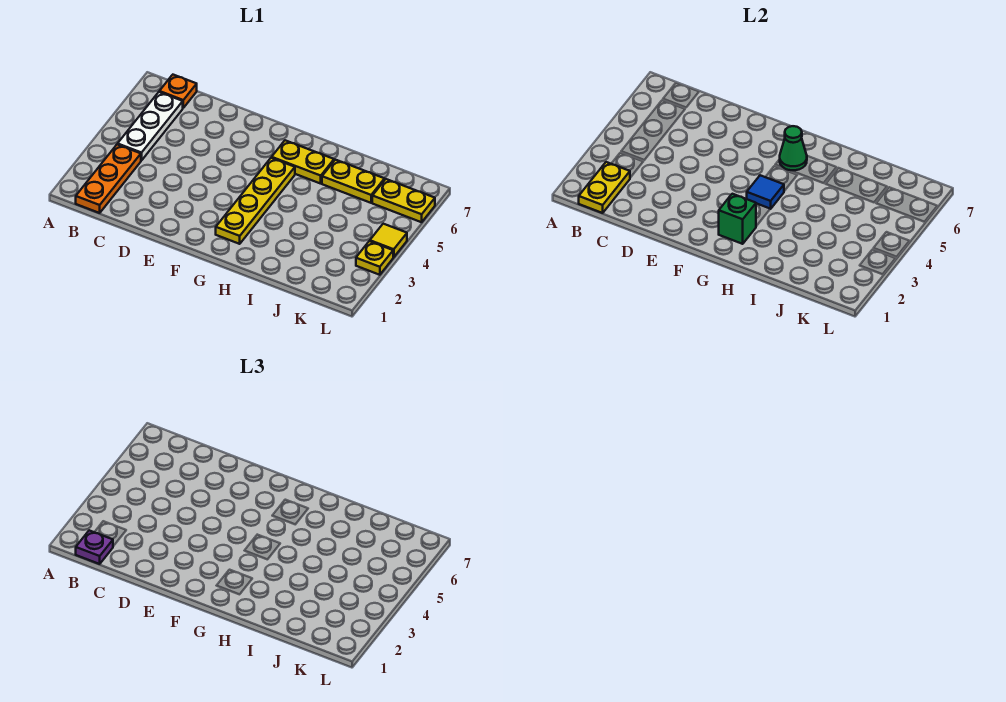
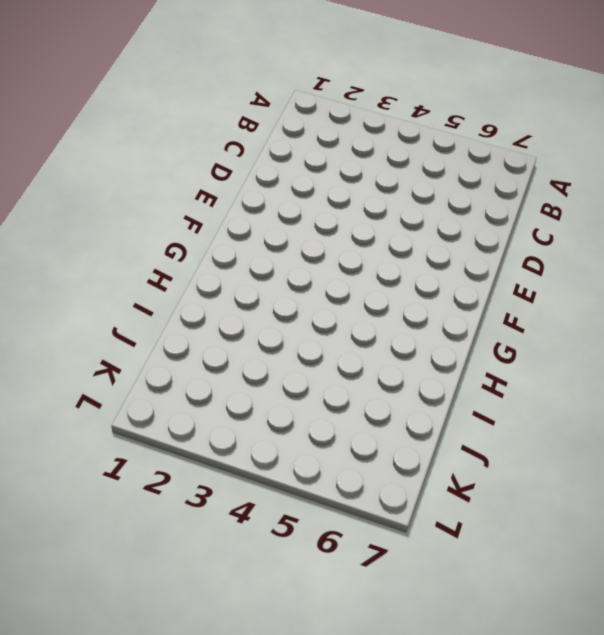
none -> orange plate B1:B3 level 1
none -> white plate B4:B6 level 1
none -> orange plate B7 level 1

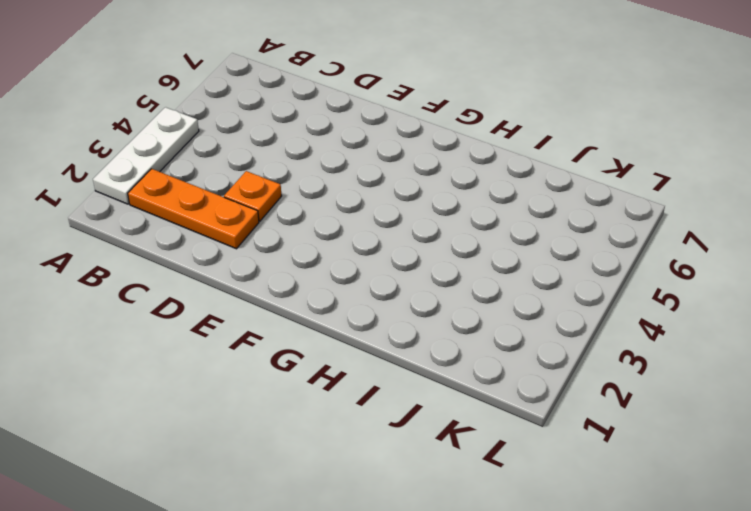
white plate A2:A4 level 1 -> white plate B4:B6 level 1
orange plate B2:D2 level 1 -> orange plate B1:B3 level 1
orange plate D3 level 1 -> orange plate B7 level 1
none -> yellow plate G2:G5 level 1
none -> yellow plate G6:H6 level 1
none -> yellow plate I6:J6 level 1

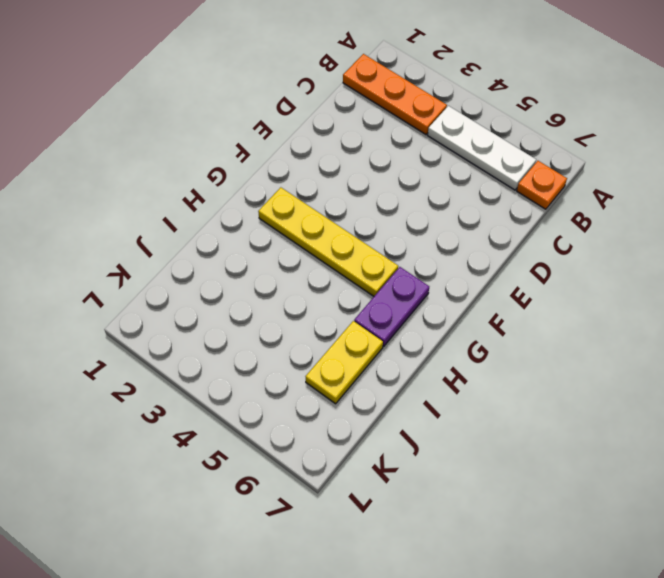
purple plate G6:H6 level 1 -> yellow plate G6:H6 level 1
none -> yellow plate K6:L6 level 1
none -> yellow plate L3 level 1
none -> yellow tile L4 level 1

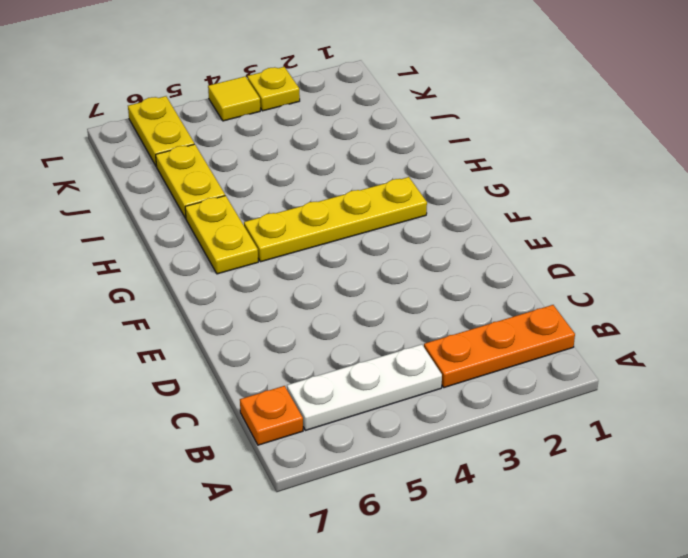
none -> yellow plate B1:B2 level 2
none -> green brick G2 level 2
none -> blue tile G4 level 2

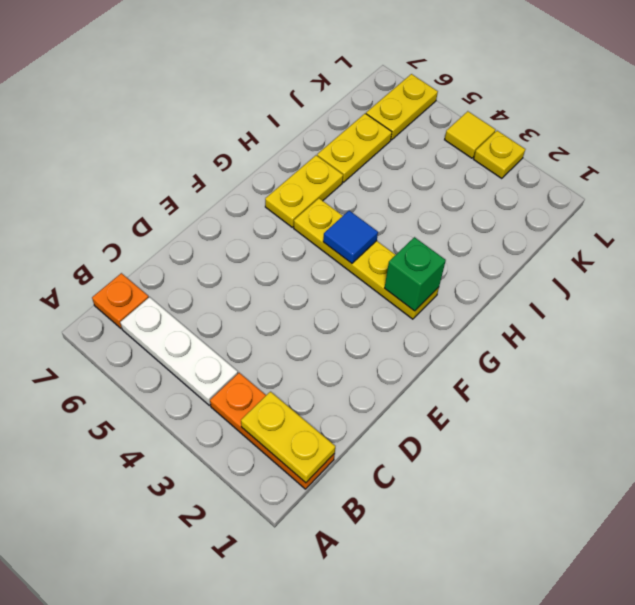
none -> green cone G6 level 2
none -> purple plate B1 level 3

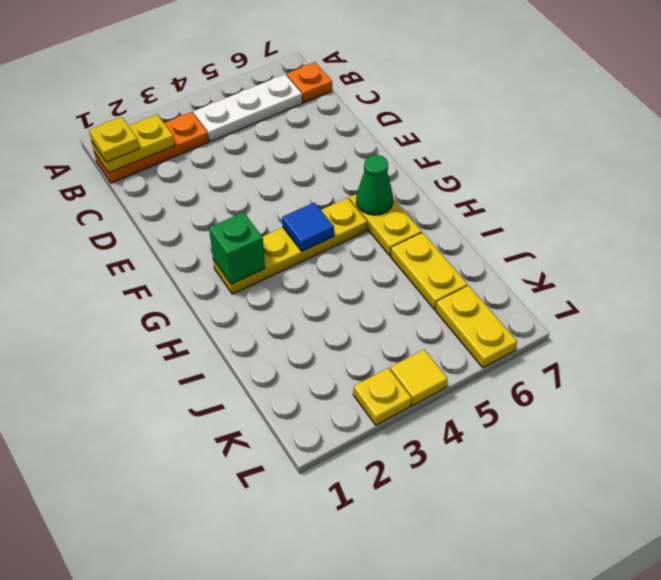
yellow plate B1 level 3 -> purple plate B1 level 3

